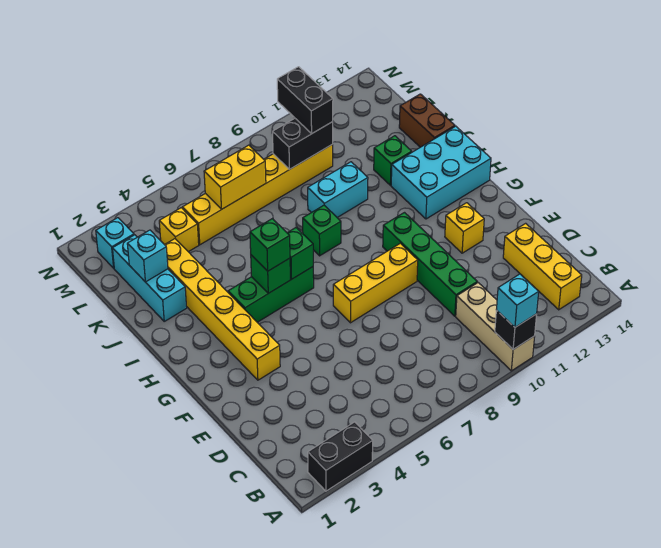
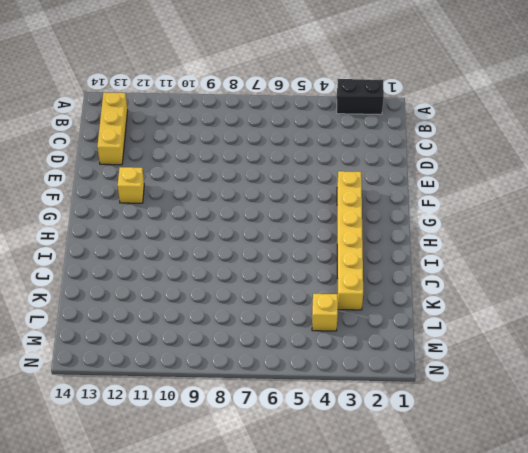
none -> tan brick A10:C10 level 1
none -> green brick D10:G10 level 1
none -> yellow brick F7:F9 level 1

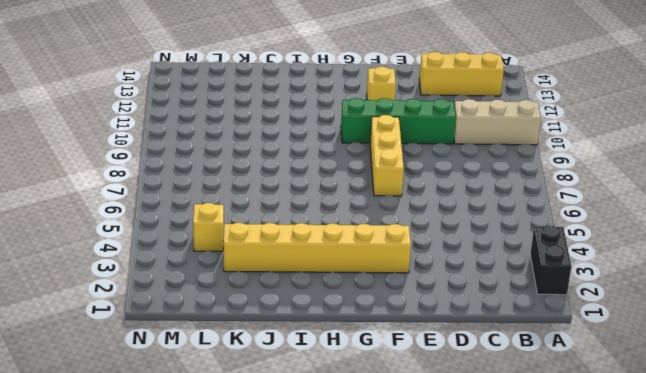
none -> green brick H4:H6 level 1
none -> cyan brick H12:I14 level 1
none -> green brick I8 level 1

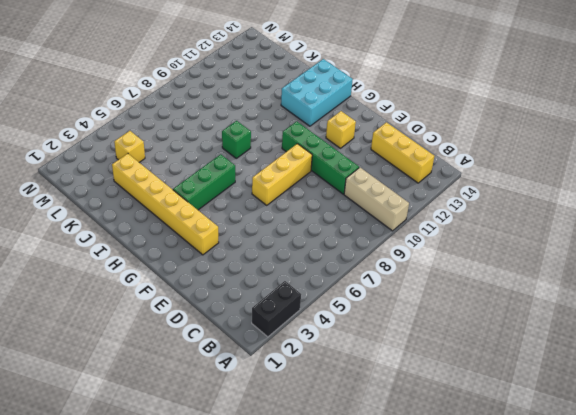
none -> cyan brick J2:L2 level 1
none -> cyan brick J9:J10 level 1
none -> green brick J12 level 1

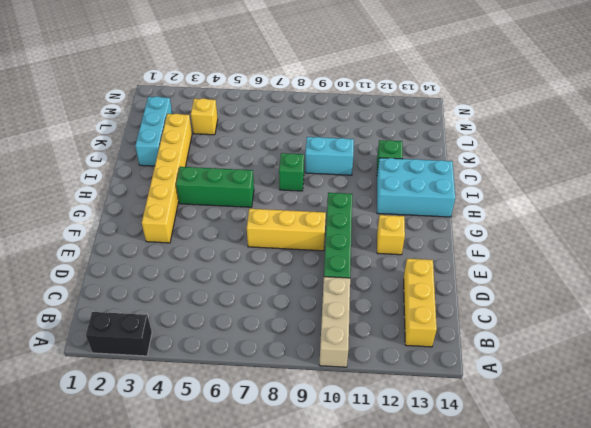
none -> brown brick J14:K14 level 1
none -> yellow brick L5:L10 level 1
none -> cyan brick M2 level 1

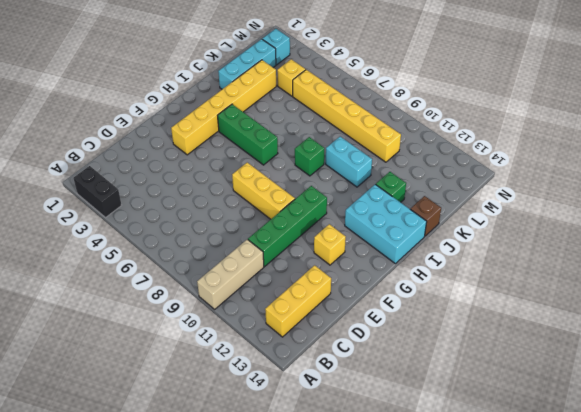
brown brick J14 level 1 -> brown brick J14:K14 level 1
none -> black brick A10 level 2
none -> green brick H5 level 2
none -> green brick H6 level 2

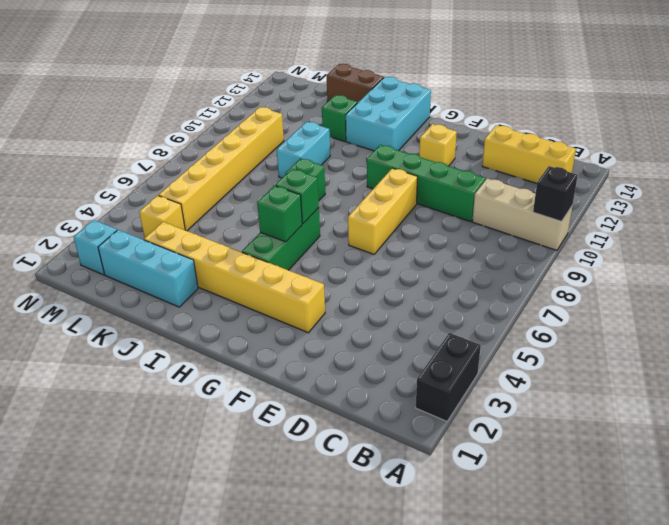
none -> cyan brick K2 level 2
none -> yellow brick L6:L7 level 2
none -> black brick L9:L10 level 2

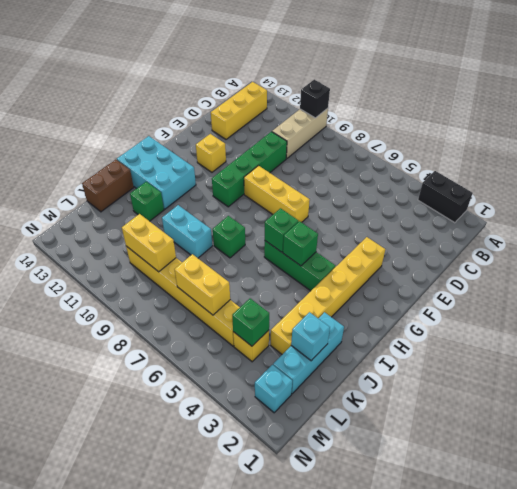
green brick L4 level 2 -> green brick H5 level 3
yellow brick L9:L10 level 2 -> black brick L9:L10 level 2
none -> cyan brick A10 level 3
none -> black brick L10:M10 level 3

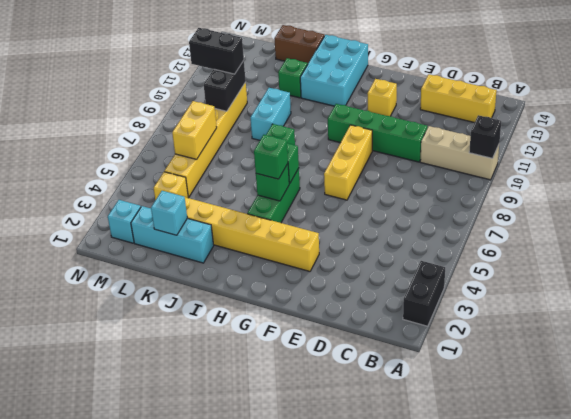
none -> cyan brick A10 level 3

